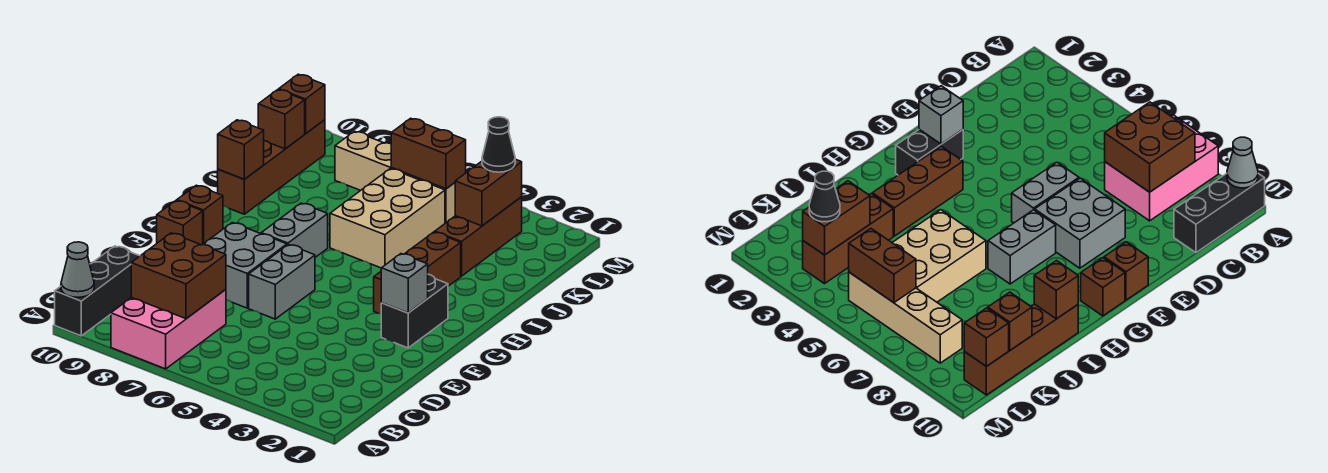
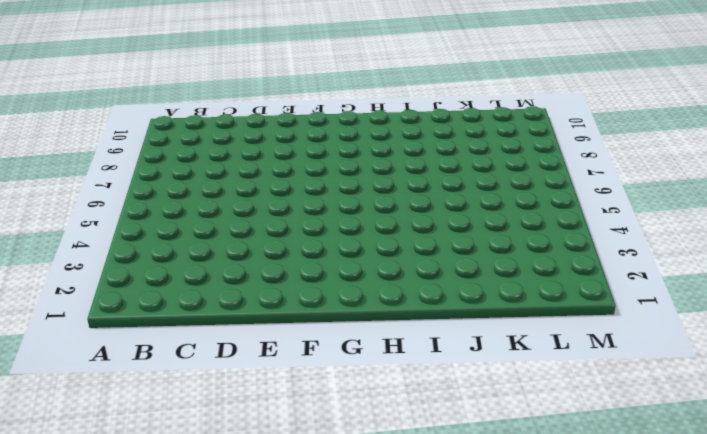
none -> pink brick A7:C8 level 1
none -> black brick A10:C10 level 1
none -> grey brick E6:F6 level 1

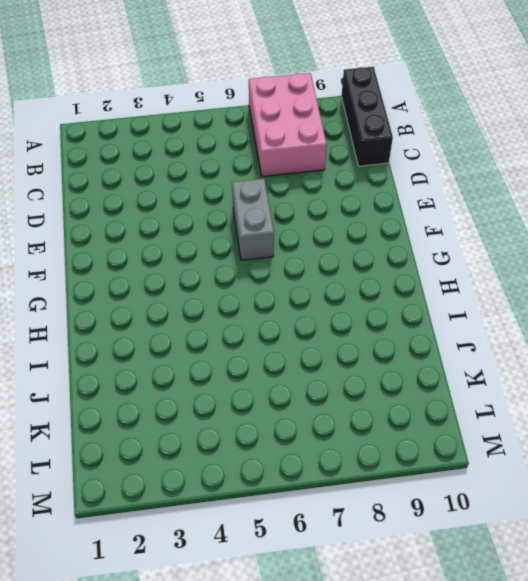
none -> grey brick E7:F8 level 1
none -> black brick F2:G2 level 1
none -> brown brick F10 level 1

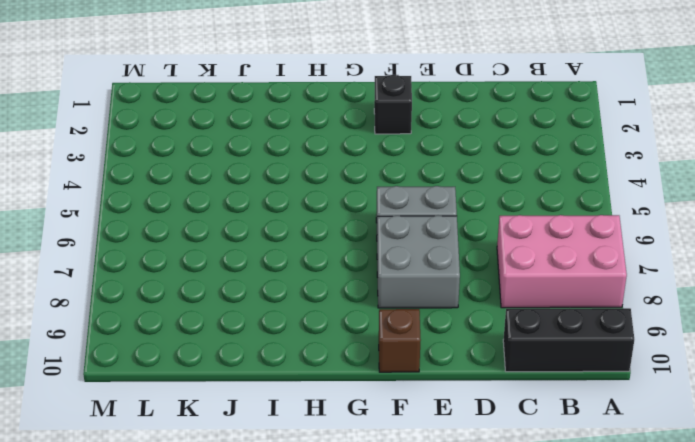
black brick F2 level 1 -> black brick F2:G2 level 1
none -> brown brick G3:I3 level 1
none -> grey brick G7:H7 level 1
none -> brown brick G10 level 1

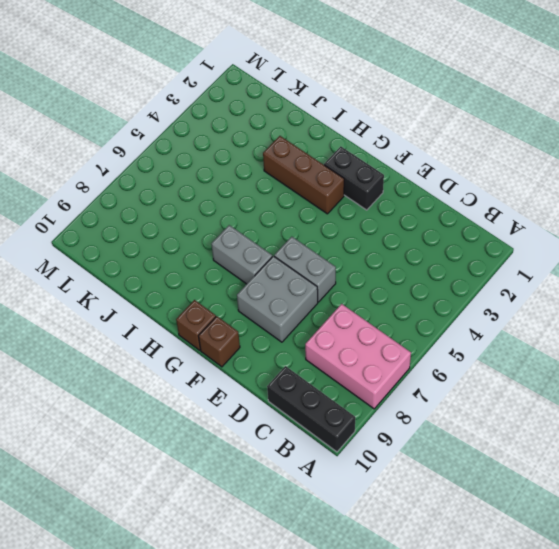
none -> tan brick I5:K6 level 1
none -> brown brick I10:L10 level 1
none -> brown brick J3:L3 level 1

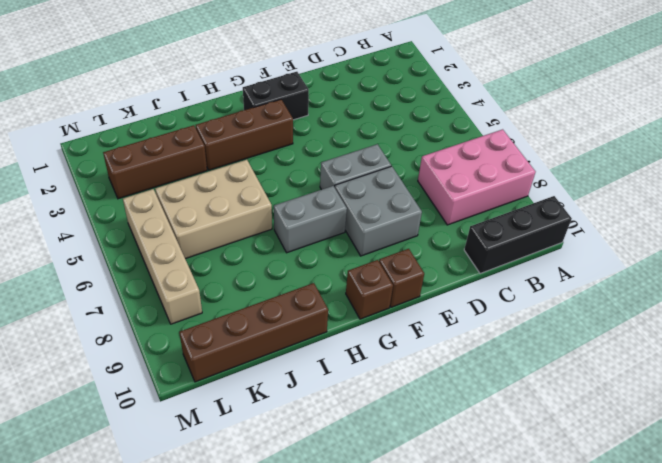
none -> grey cone A10 level 2
none -> brown brick B7:C8 level 2
none -> grey brick F2 level 2

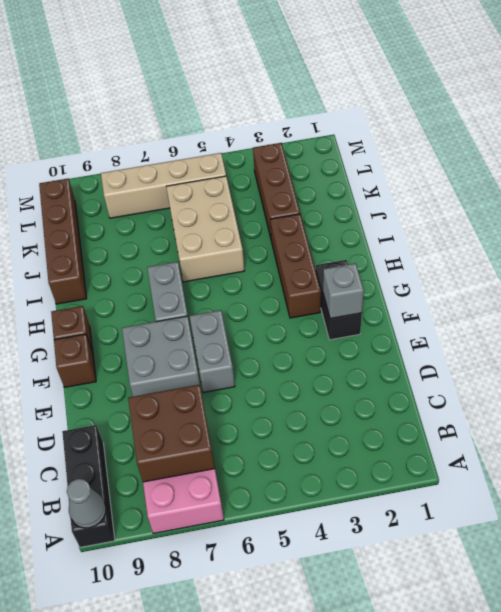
none -> brown brick I10 level 2
none -> brown brick K3:L3 level 2
none -> brown brick K10 level 2

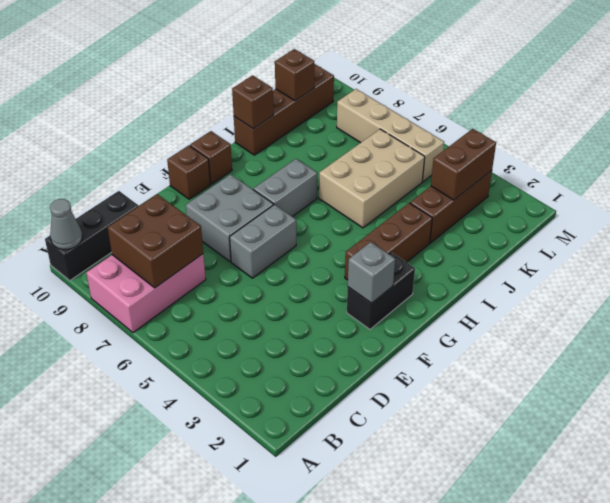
none -> brown brick L5:L6 level 2
none -> brown brick L10 level 2
none -> black cone L3 level 3

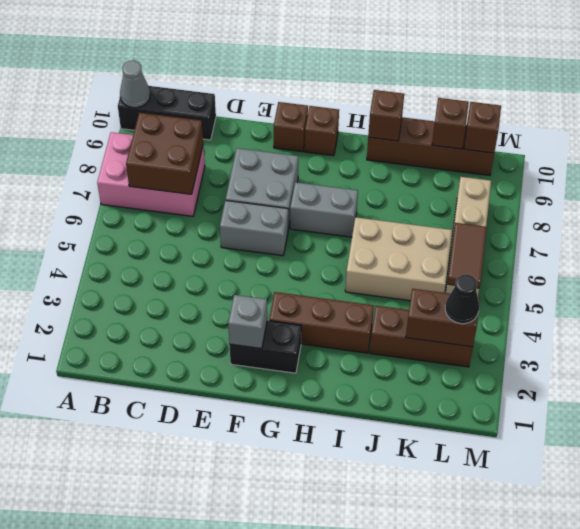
brown tile L5:L6 level 2 -> brown brick L5:L6 level 2

